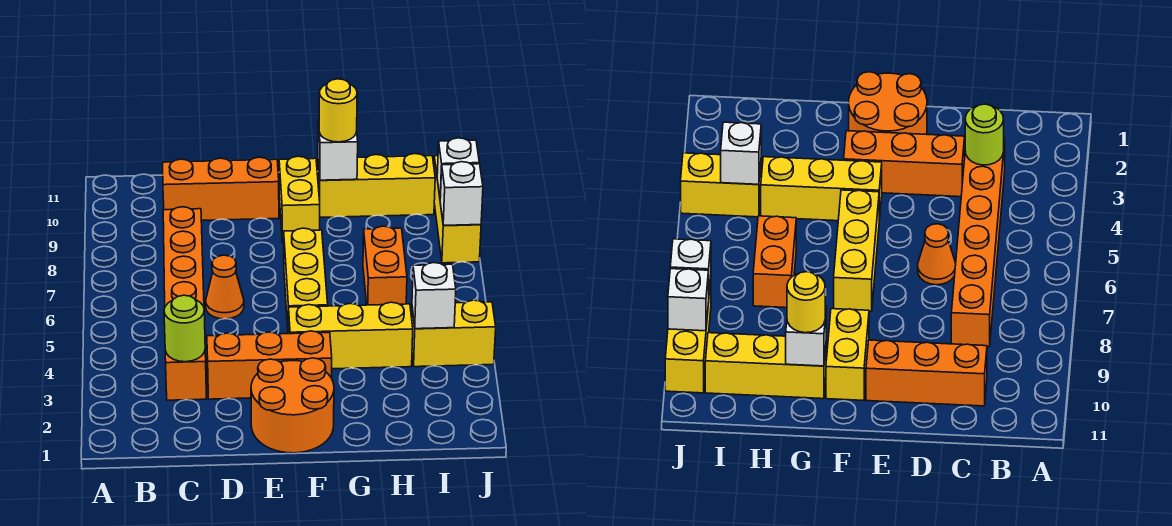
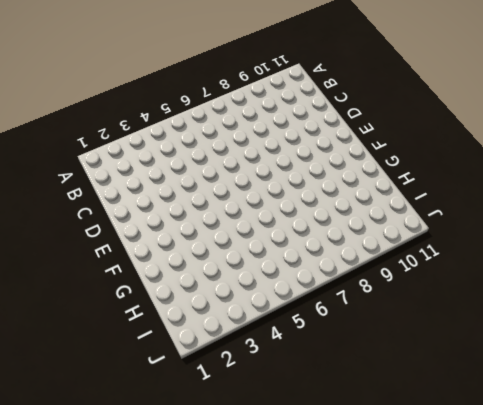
none -> orange brick C3:C8 level 1
none -> orange brick C10:E10 level 1
none -> orange brick D3:F3 level 1

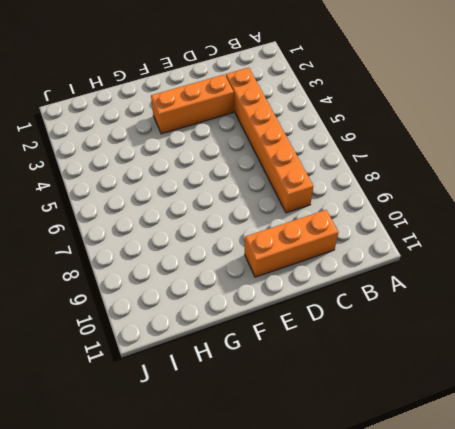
none -> orange cone D6 level 1
none -> orange round brick E1:F2 level 1
none -> yellow brick F4:H4 level 1

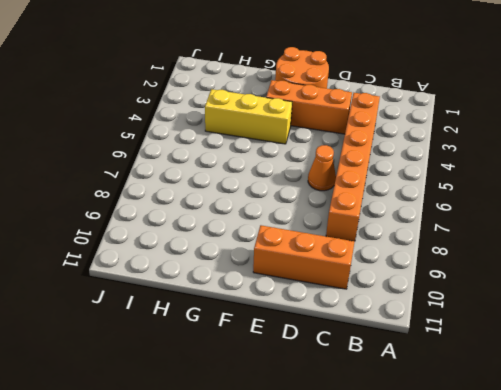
none -> yellow brick F5:F7 level 1
none -> yellow brick F9:F10 level 1
none -> yellow brick G10:I10 level 1

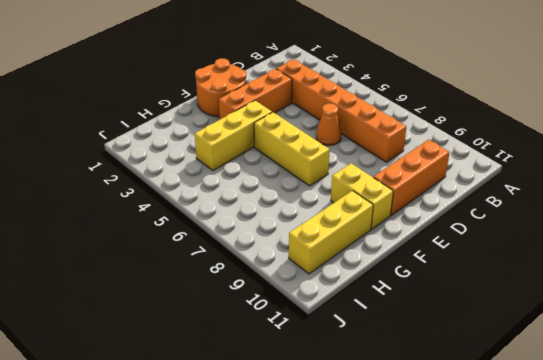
none -> orange brick H6:H7 level 1
none -> yellow brick I4:J4 level 1
none -> yellow brick J8:J10 level 1

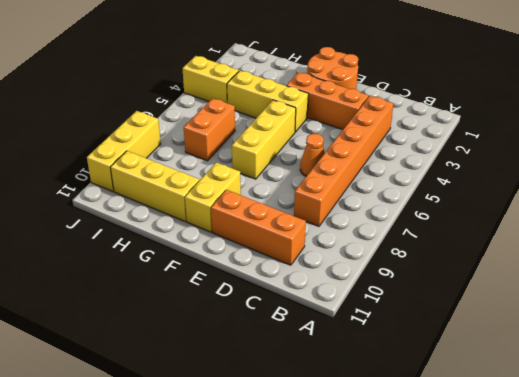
none -> lime round brick C3 level 2
none -> white brick G10 level 2
none -> white brick I4 level 2

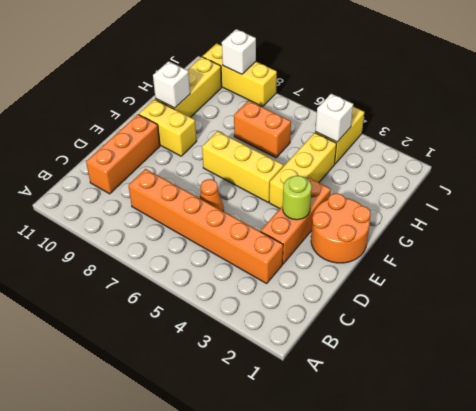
lime round brick E3 level 2 -> lime round brick C3 level 2
none -> white brick J8 level 2
none -> yellow round brick G10 level 3

